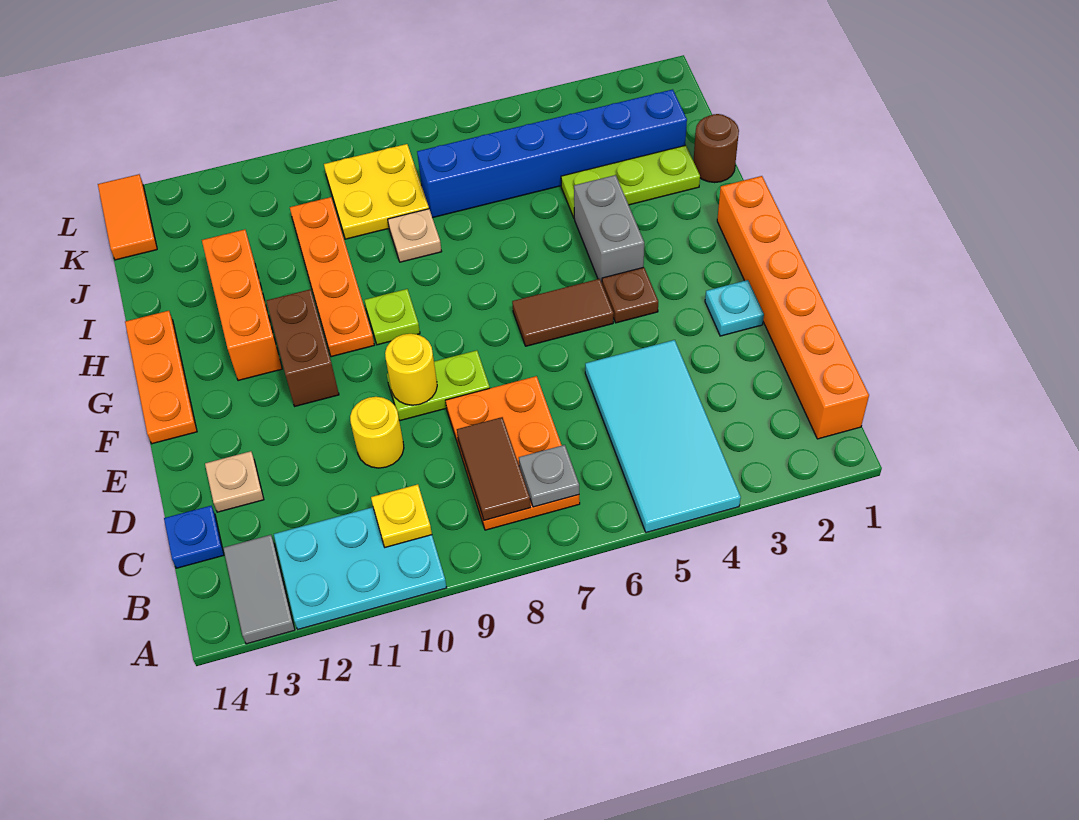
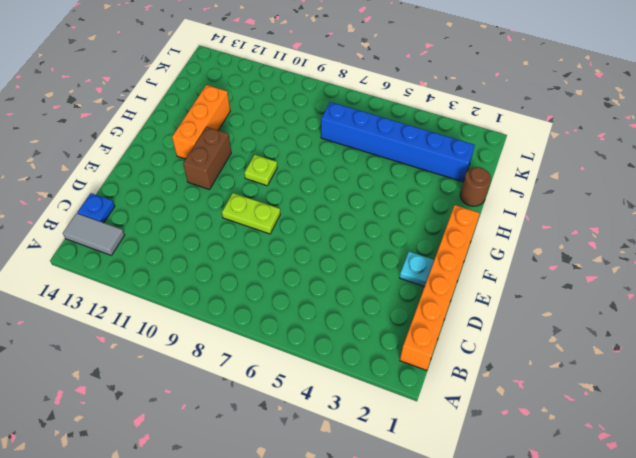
grey tile B13:B14 level 1 -> grey tile A13:B13 level 1
none -> cyan tile A4:D5 level 1
none -> cyan plate A10:B12 level 1
none -> orange plate B7:D8 level 1

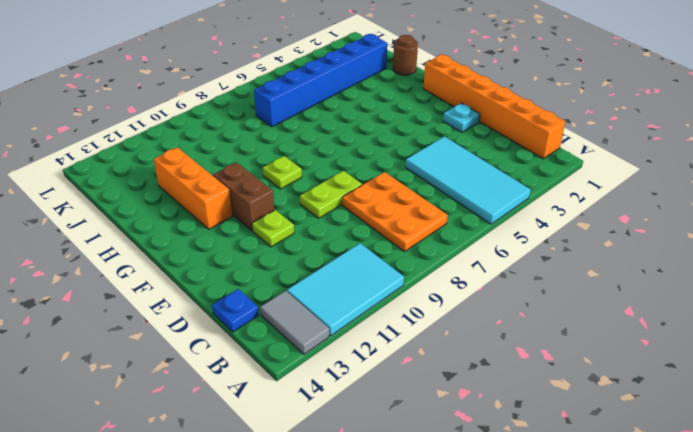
cyan tile A10:B12 level 1 -> cyan plate A10:B12 level 1
lime plate E11 level 1 -> none
none -> yellow round brick D10 level 1
none -> tan plate D13 level 1
none -> brown plate F4 level 1

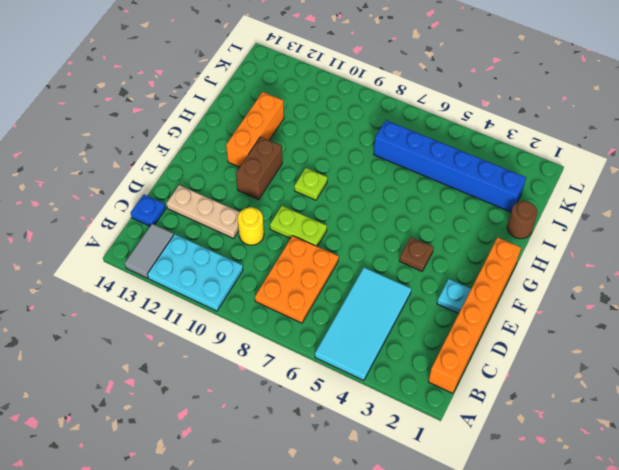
tan plate D11:D13 level 1 -> tan plate D13 level 1
none -> brown tile F5:F6 level 1
none -> orange plate F14:H14 level 1
none -> grey brick G4:H4 level 1

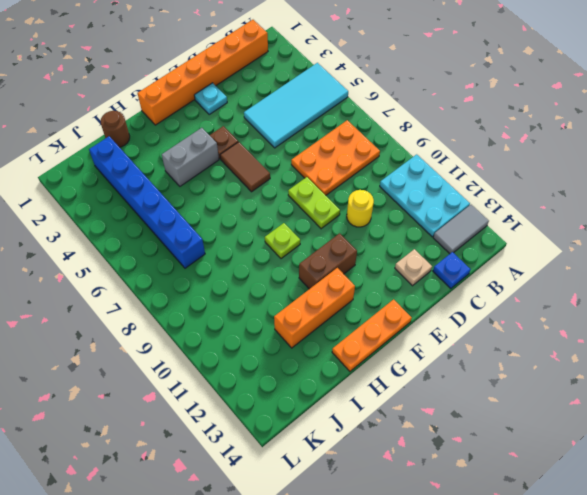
none -> orange plate G10:J10 level 1
none -> lime plate I2:I4 level 1
none -> tan plate I8 level 1

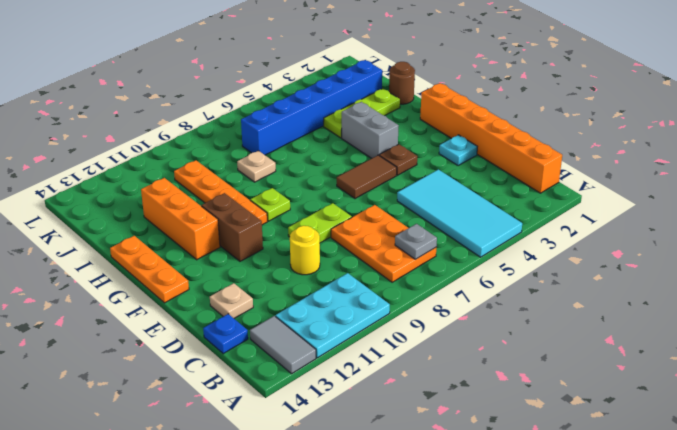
none -> yellow plate J8:K9 level 1
none -> orange tile K14:L14 level 1
none -> brown tile B8:C8 level 2

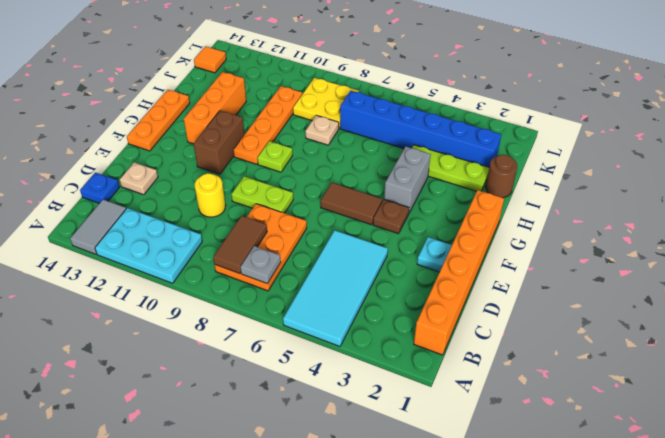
orange tile K14 level 1 -> orange tile K14:L14 level 1
none -> yellow plate B10 level 2
none -> yellow round brick E9 level 2

